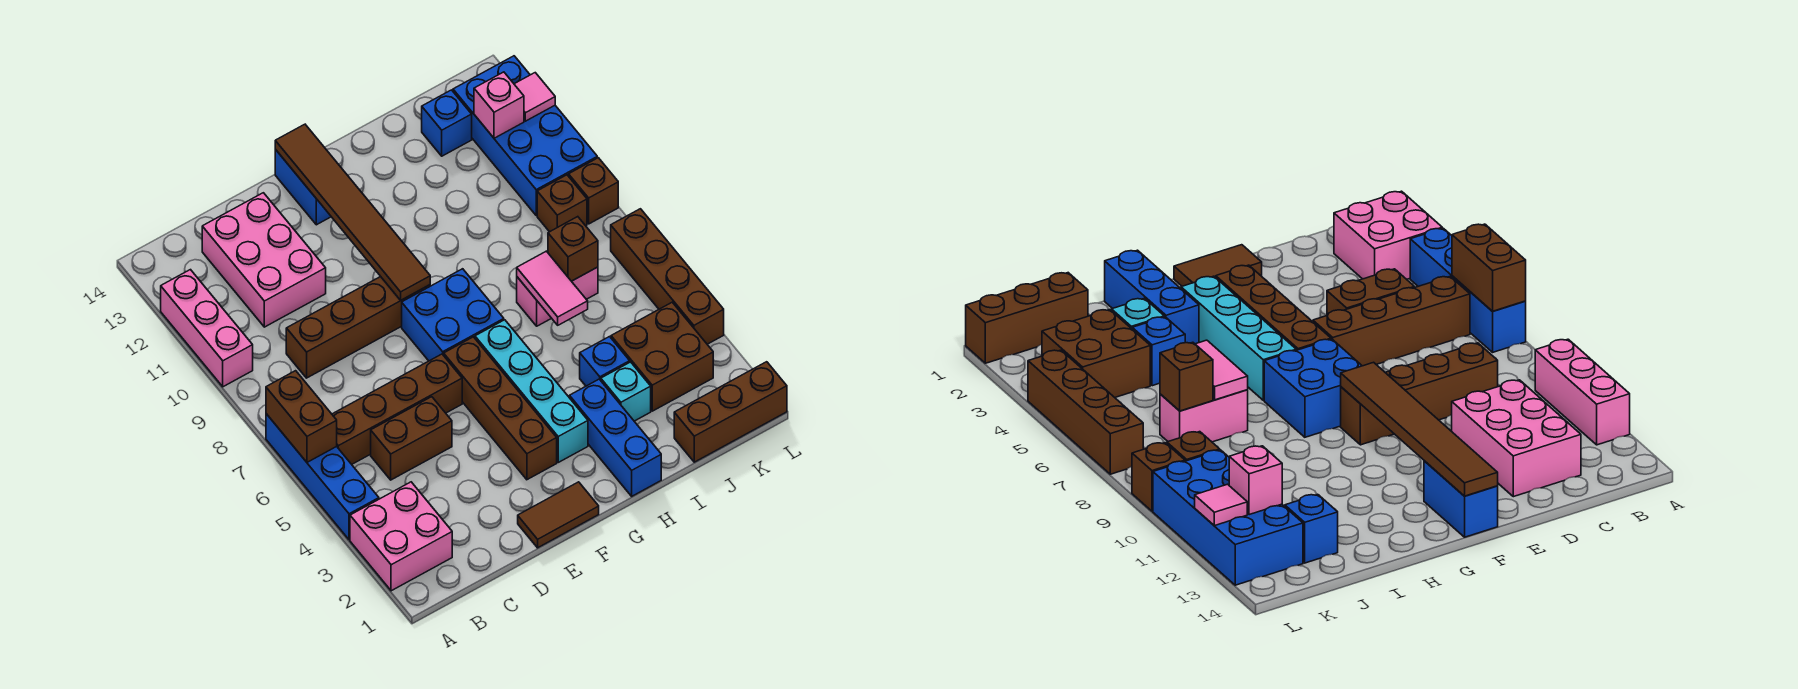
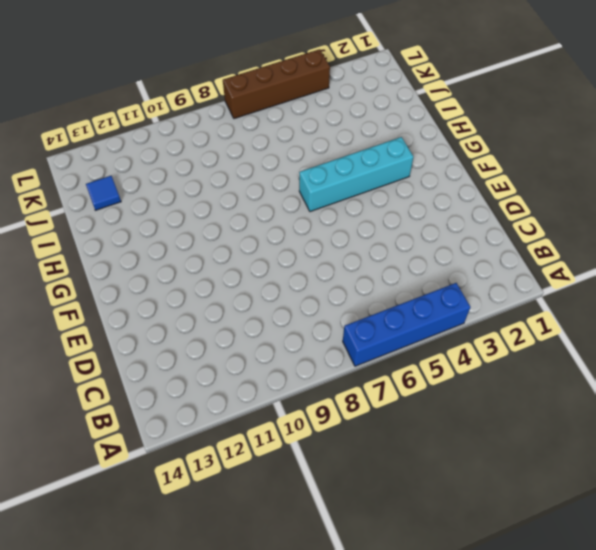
blue tile J13 level 1 -> blue brick J13 level 1
none -> pink brick A2:B3 level 1
none -> pink brick A10:A12 level 1
none -> brown brick B6:E6 level 1

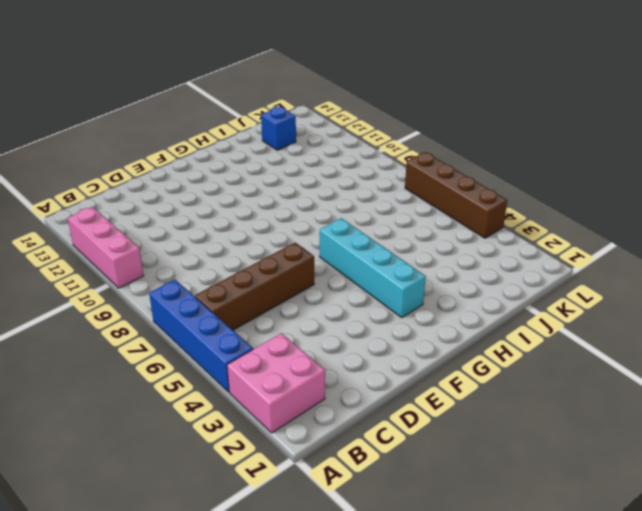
none -> brown brick C5:D5 level 1
none -> brown brick C9:F9 level 1
none -> pink brick C11:D13 level 1

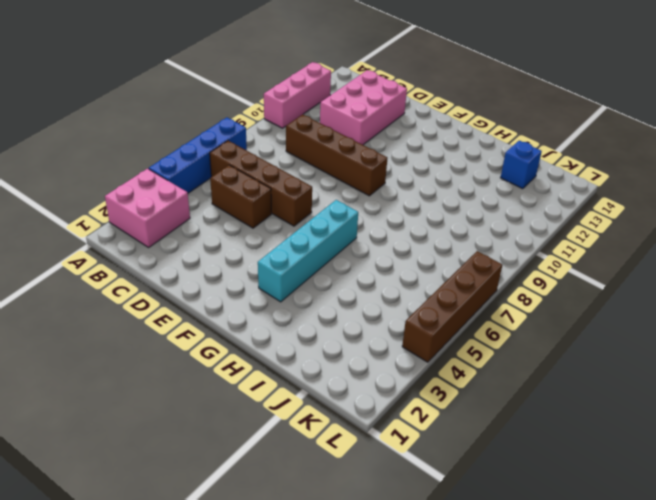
none -> brown tile E1:F1 level 1
none -> brown brick F3:F6 level 1
none -> blue brick F7:G8 level 1

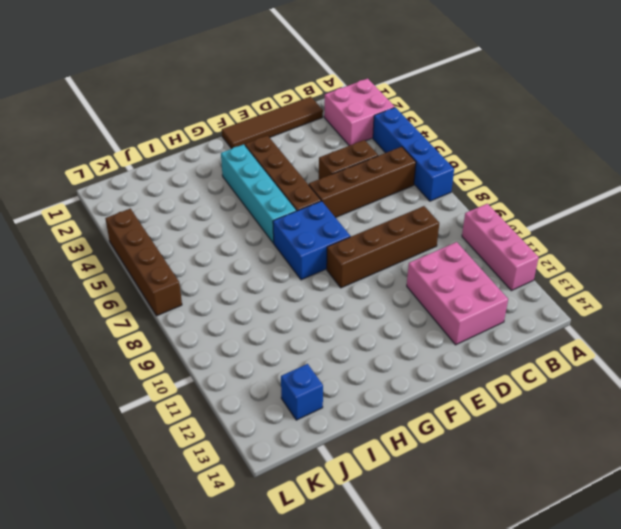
brown tile C1:F1 level 1 -> brown tile E1:F1 level 1
none -> blue brick F13:F14 level 1
none -> blue brick H1:H3 level 1
none -> cyan brick I3 level 1

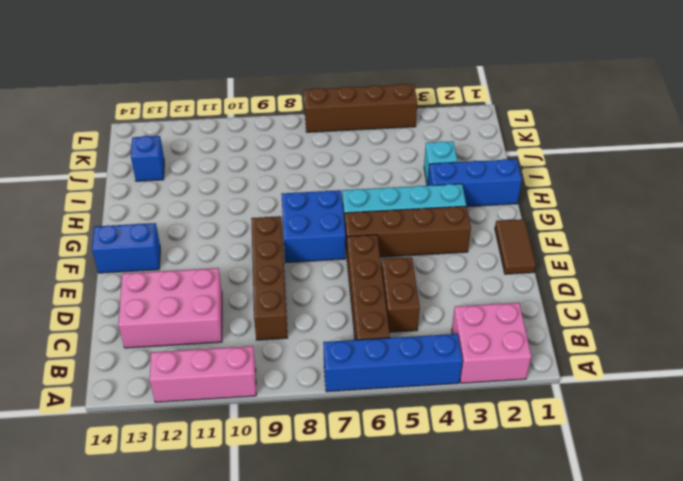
none -> blue brick I4 level 1
none -> pink brick I7:J7 level 1
none -> brown brick J1:L1 level 1

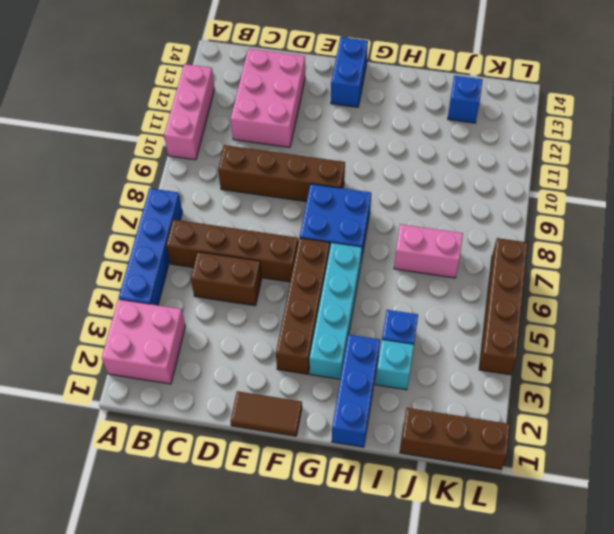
none -> brown brick J3:K4 level 1
none -> brown brick K9 level 1
none -> blue brick K10:L13 level 1

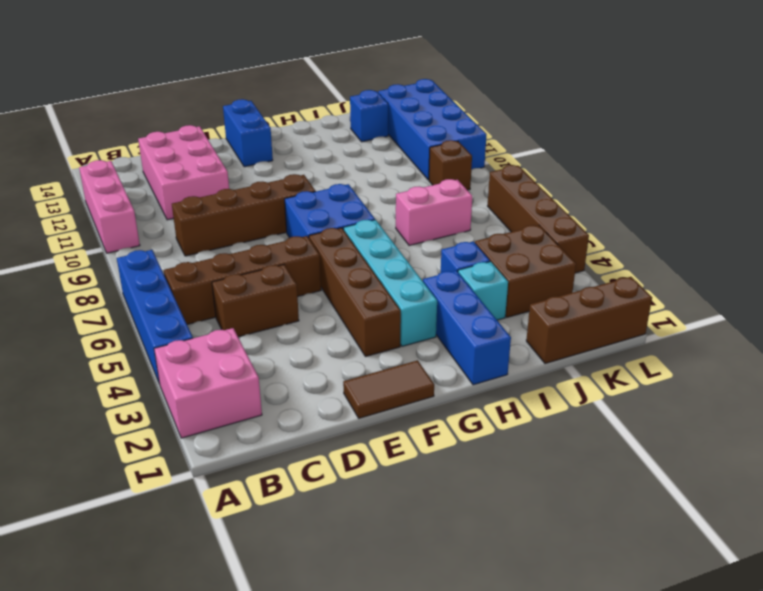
none -> brown brick L9 level 1
none -> brown brick A6:A7 level 2
none -> brown tile F9:F14 level 2

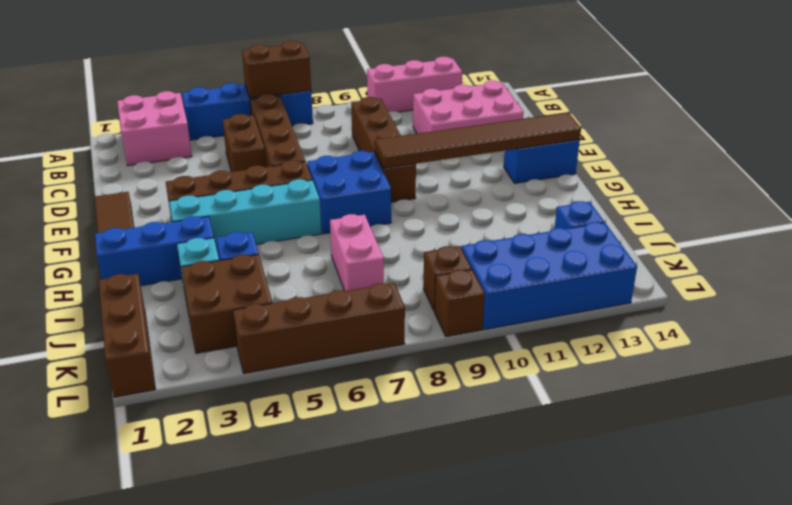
none -> pink tile I6:I7 level 2
none -> brown brick J7 level 2
none -> pink brick K12 level 2

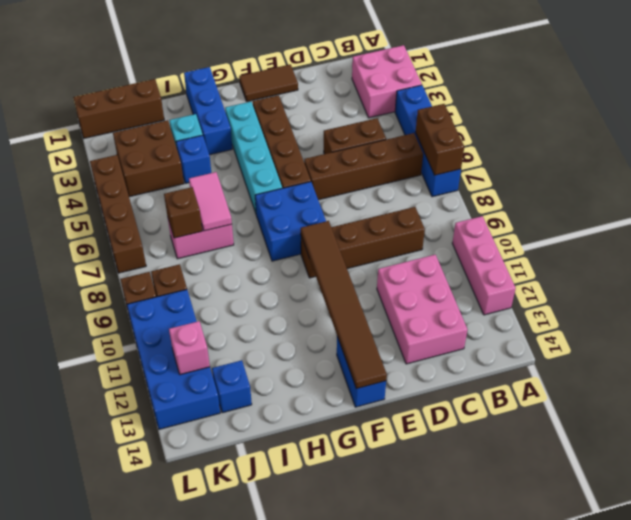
none -> pink tile L12 level 2

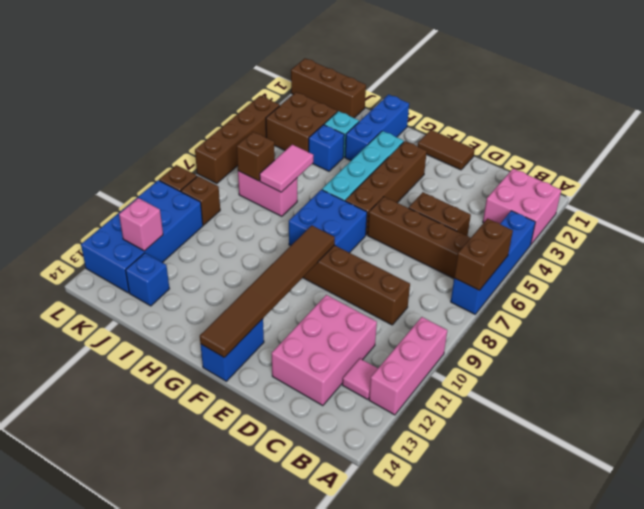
pink tile B12 level 1 -> pink tile L12 level 2

